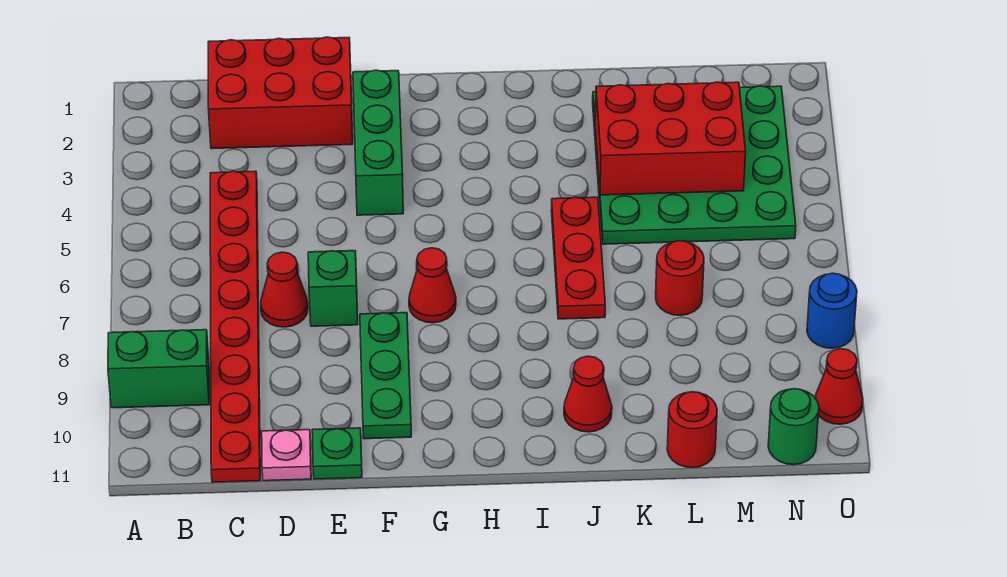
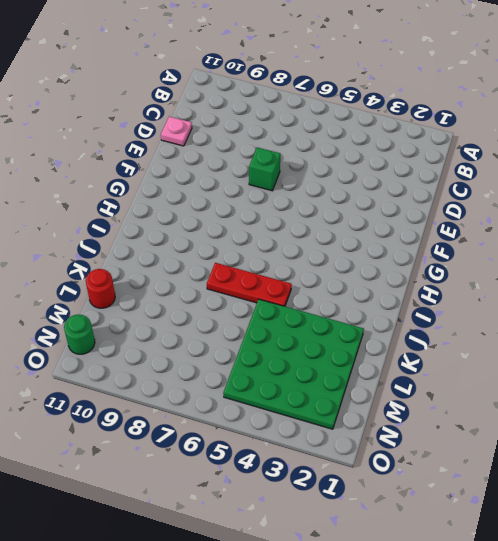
none -> green brick A9:B9 level 1
none -> red brick C1:E2 level 1
none -> red plate C4:C11 level 1

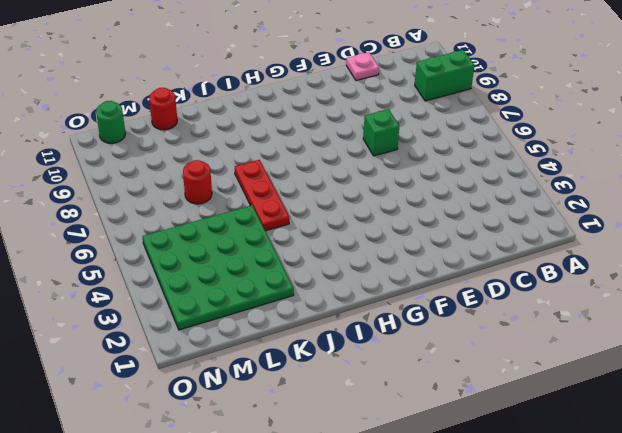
none -> red brick C1:E2 level 1
none -> red plate C4:C11 level 1
none -> red cone D7 level 1

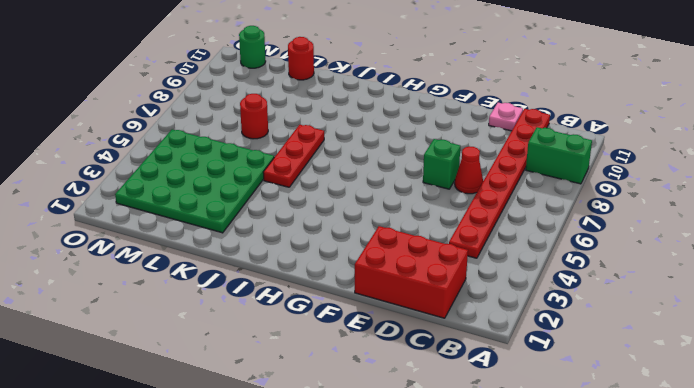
none -> green plate E11 level 1
none -> green brick F2:F4 level 1
none -> green plate F8:F10 level 1

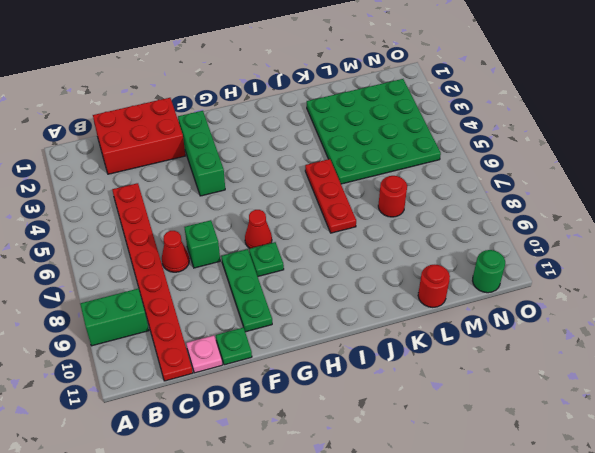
green plate G8 level 1 -> none
none -> red cone J10 level 1
none -> blue round brick O8 level 1
none -> red cone O10 level 1

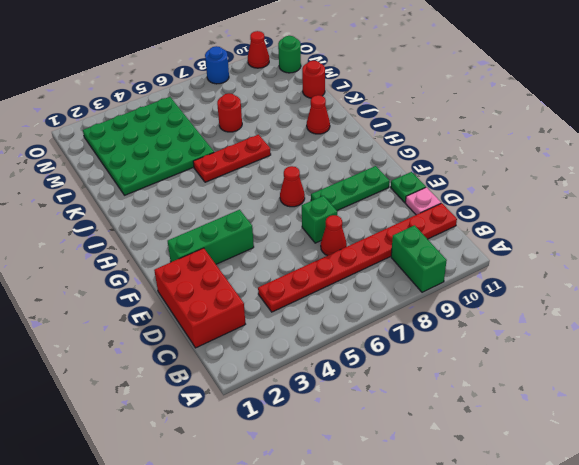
none -> red brick K3:M4 level 2

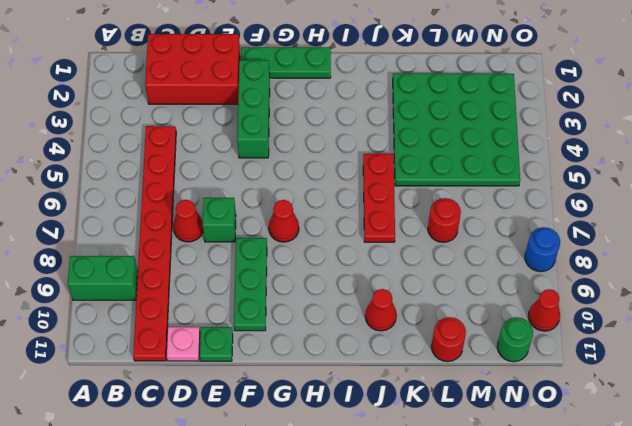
green plate F1:H1 level 1 -> none
none -> red brick K3:M4 level 2

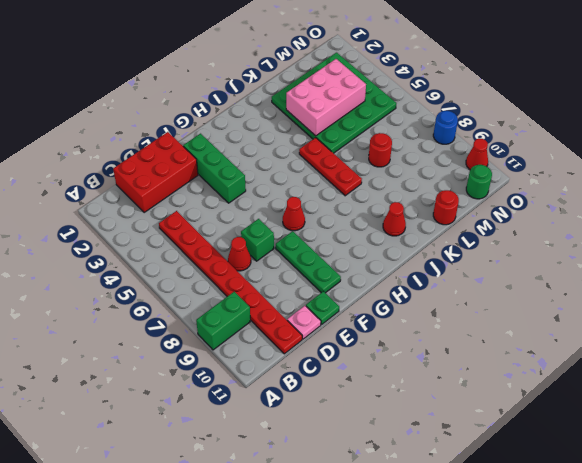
pink brick K3:M4 level 2 -> red brick K3:M4 level 2

